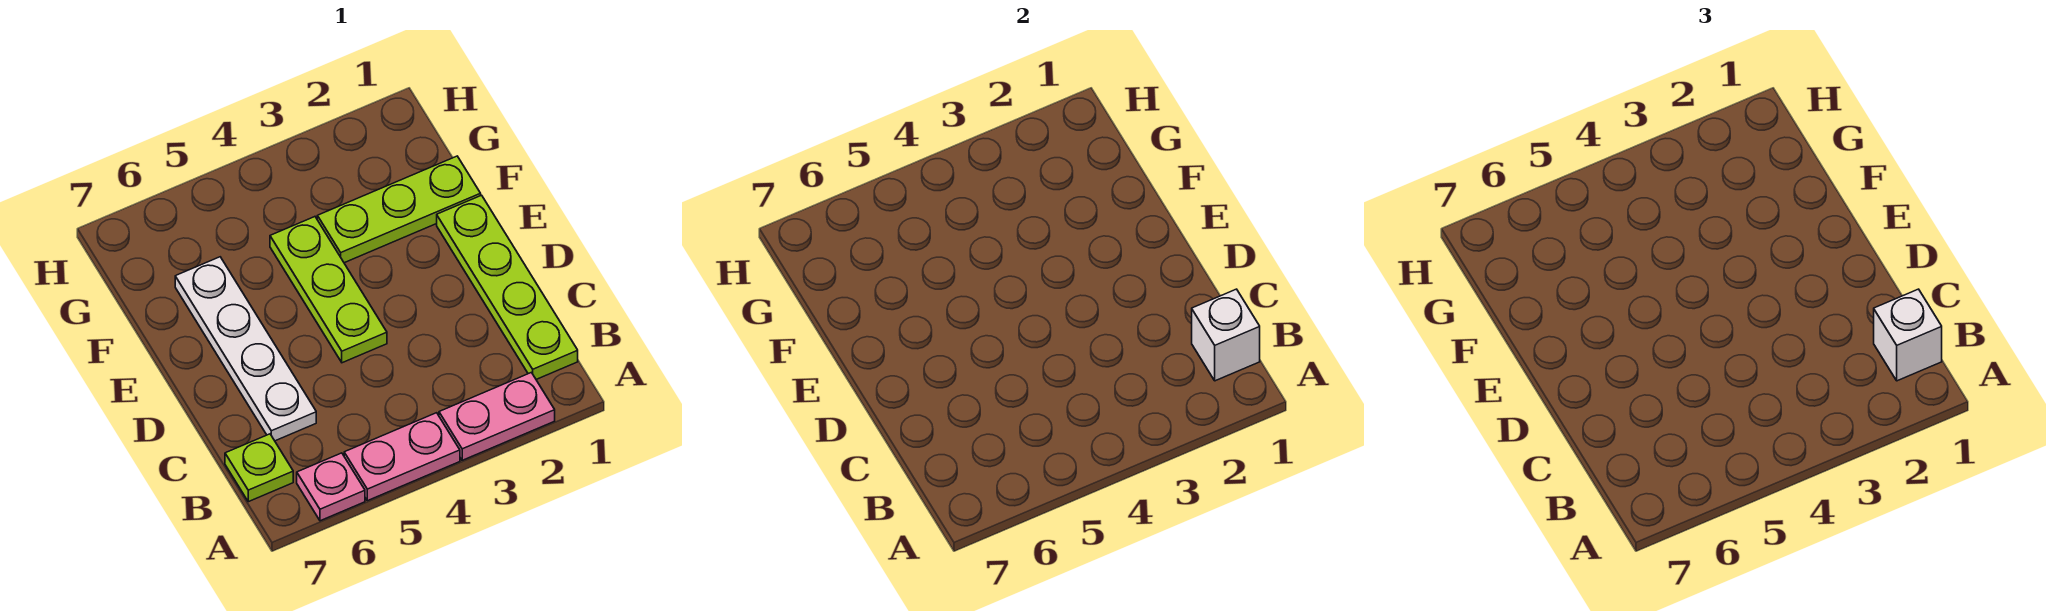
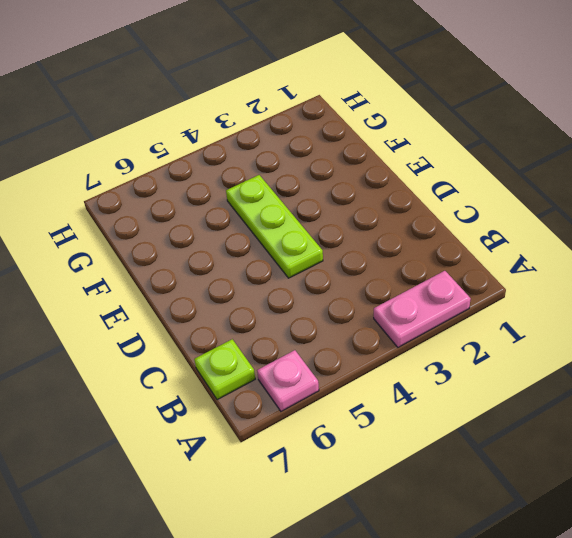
none -> pink plate A4:A5 level 1
none -> lime plate B1:E1 level 1

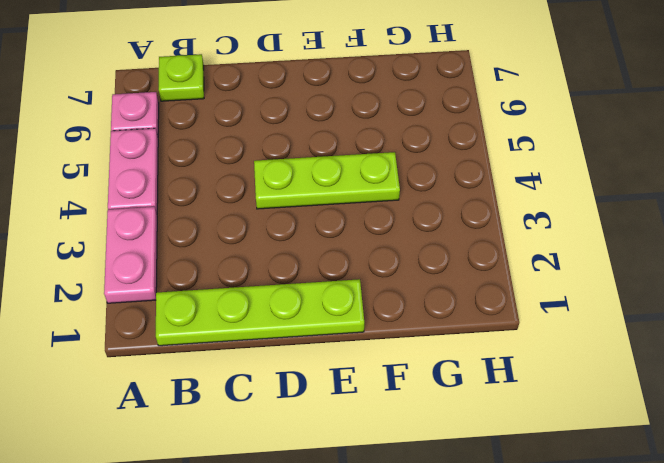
none -> white plate C6:F6 level 1
none -> lime plate F1:F3 level 1

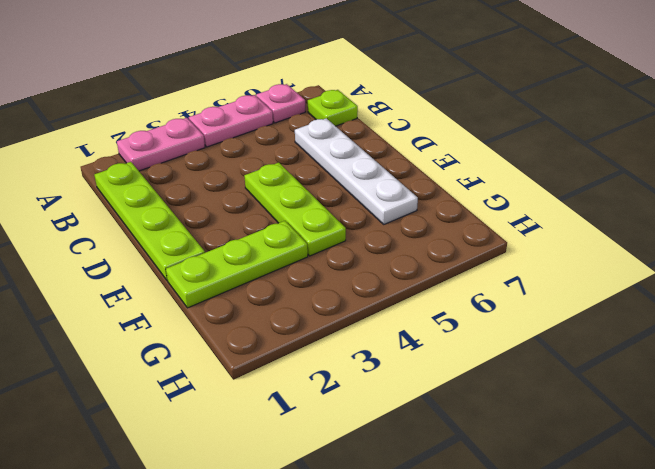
none -> white brick B1 level 2
none -> white brick B1 level 3

